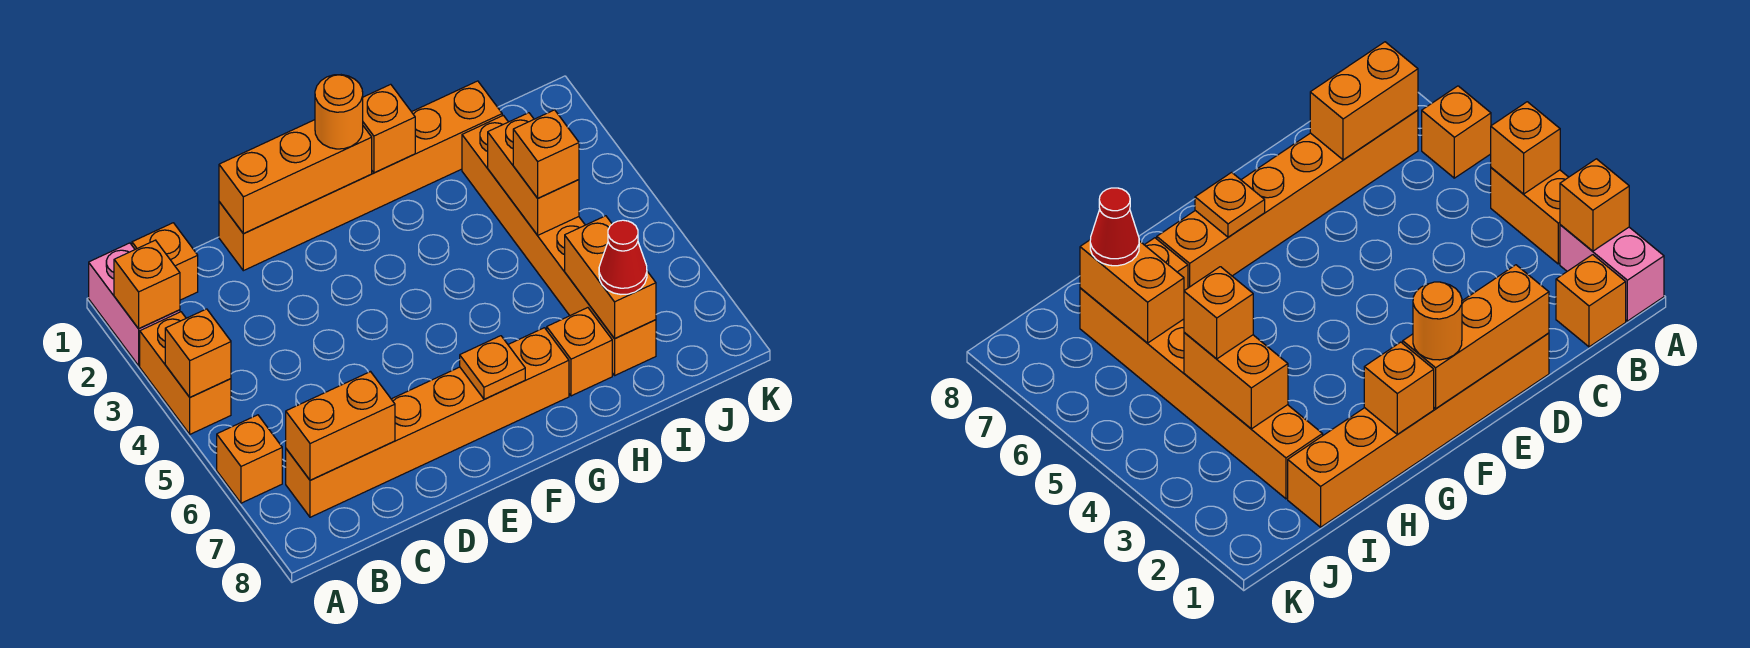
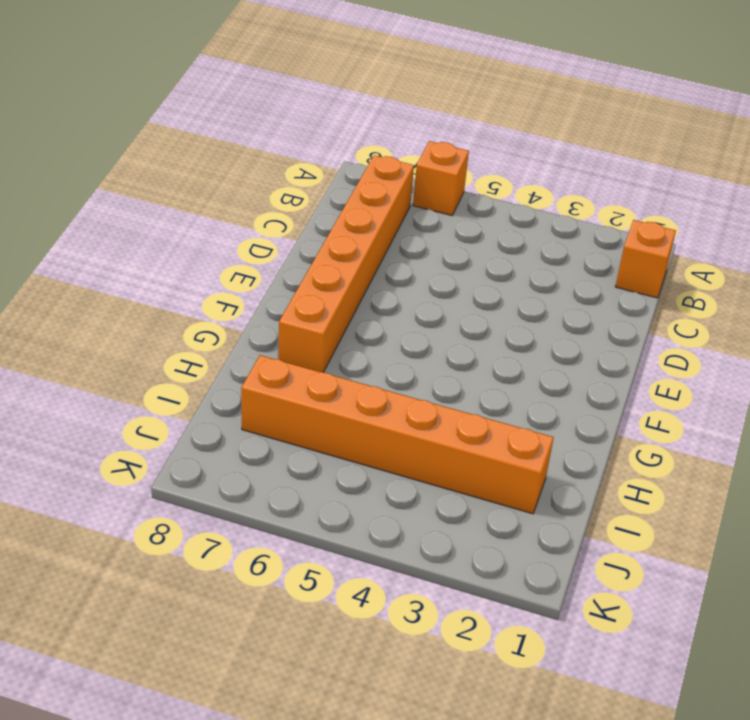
none -> pink brick A1:A2 level 1
none -> orange brick A3:A4 level 1
none -> orange brick D1:I1 level 1

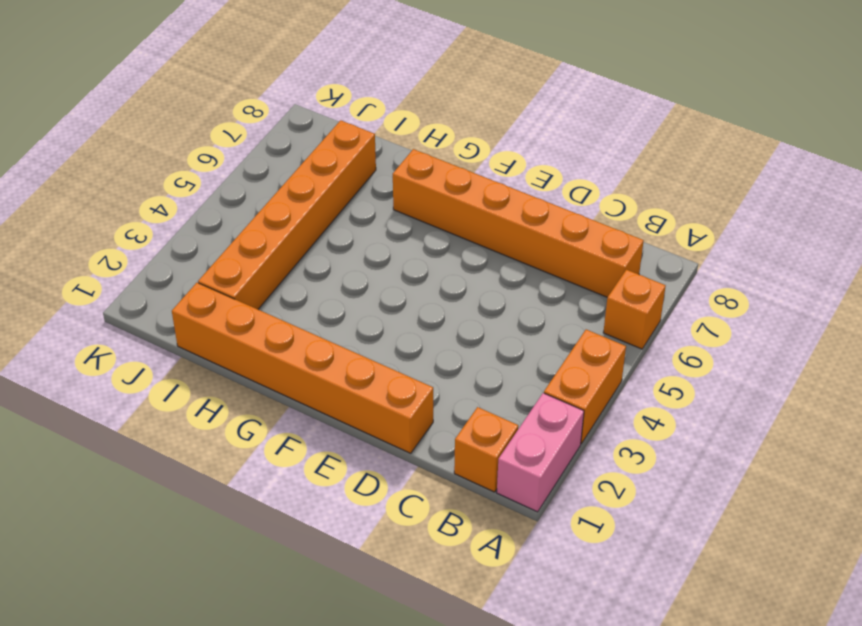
none -> orange brick H7 level 1
none -> orange brick A2 level 2
none -> orange brick A4 level 2

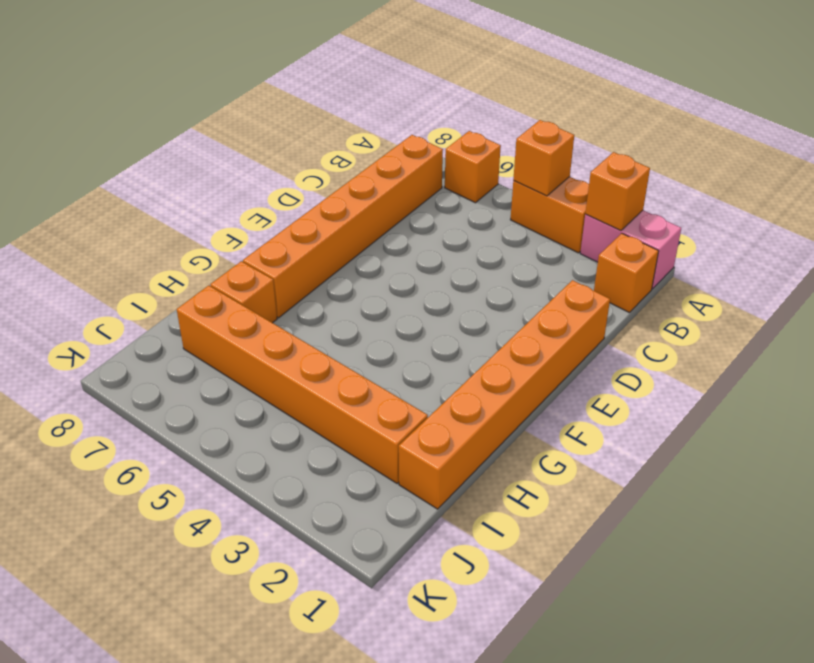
none -> orange brick B7:C7 level 2
none -> orange brick D1:F1 level 2
none -> orange plate F7 level 2

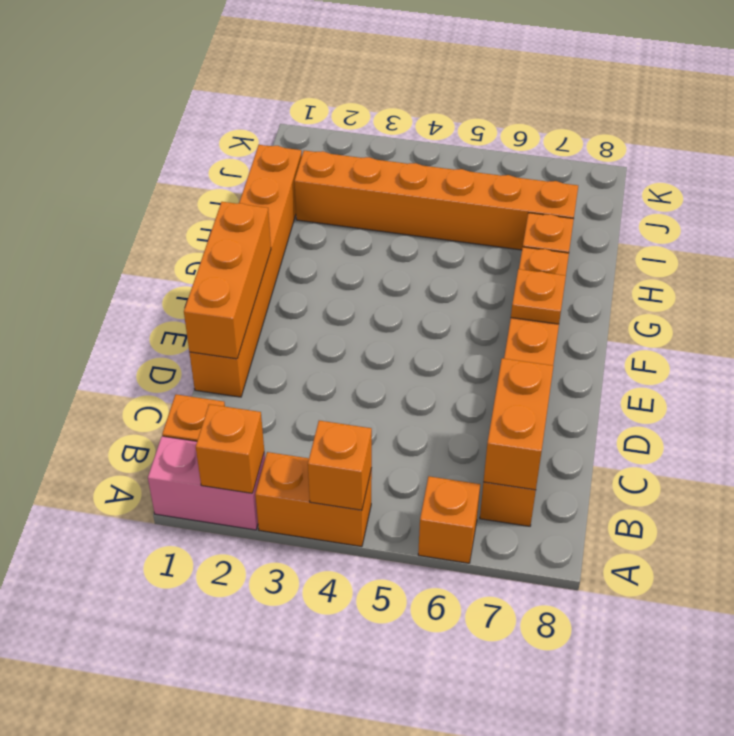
none -> orange brick G1 level 2
none -> orange brick I3:I4 level 2
none -> orange brick I6:I7 level 2

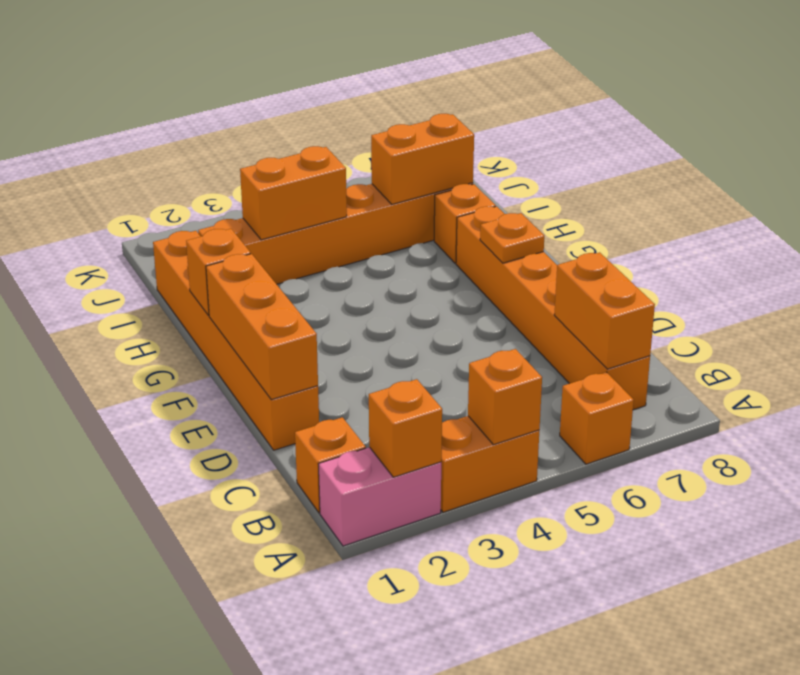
none -> orange round brick F1 level 3
none -> orange brick I4 level 3
none -> red cone I7 level 3

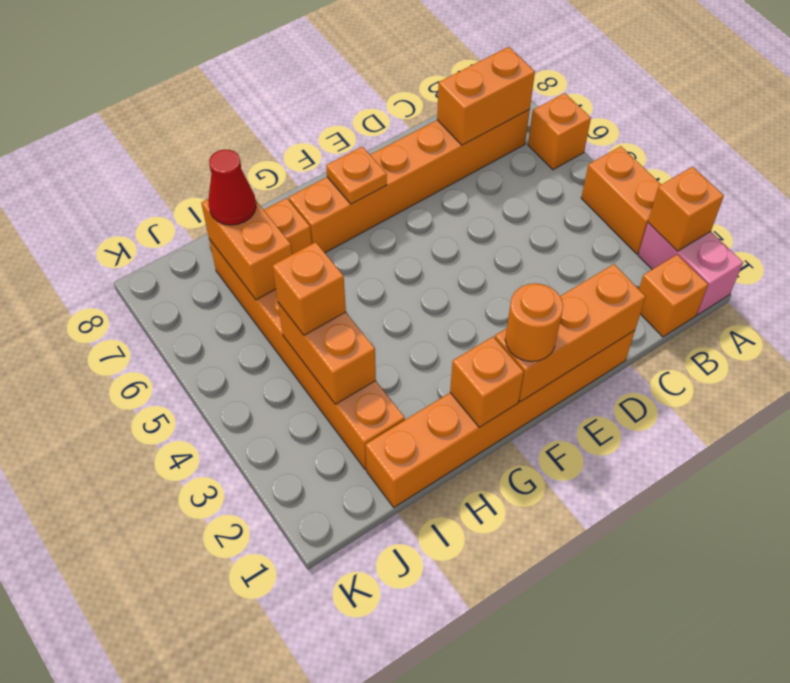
none -> orange brick A4 level 2

